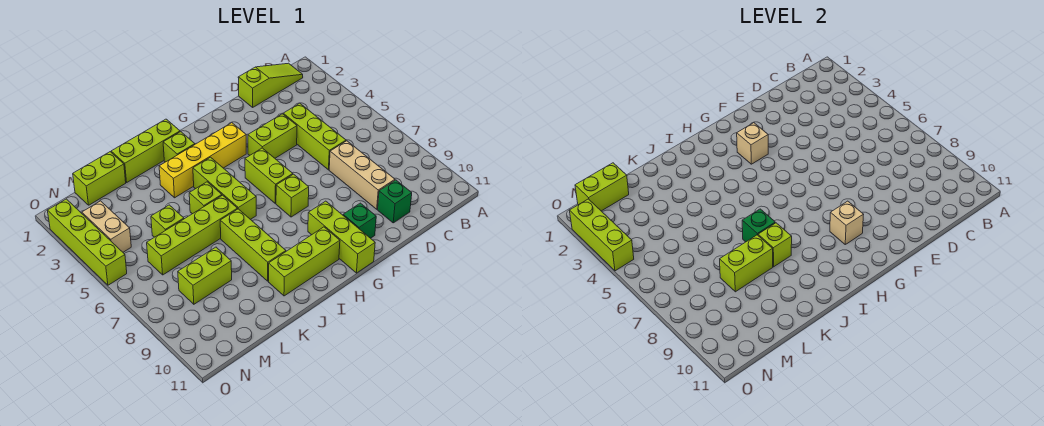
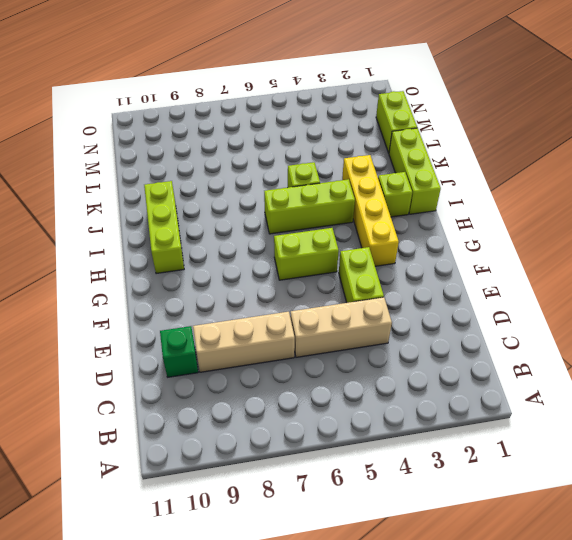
tan brick D4:D6 level 1 -> lime brick D4:D6 level 1
none -> lime slope B1:D1 level 1 top D
none -> green brick F10 level 1
none -> lime brick G7 level 1

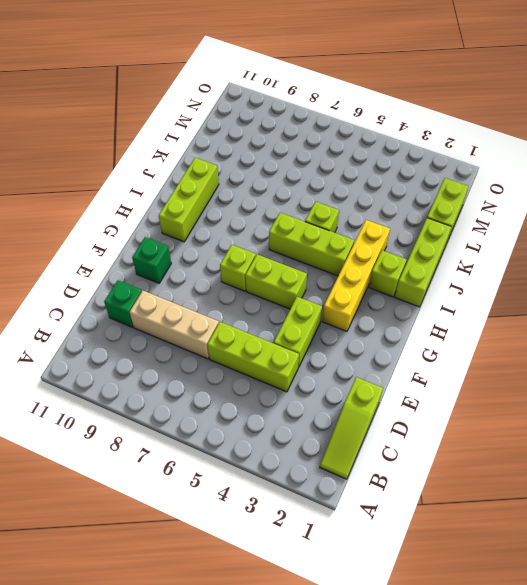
none -> lime brick G9:G11 level 1
none -> lime brick J6:M6 level 1
none -> lime brick J7:J9 level 1

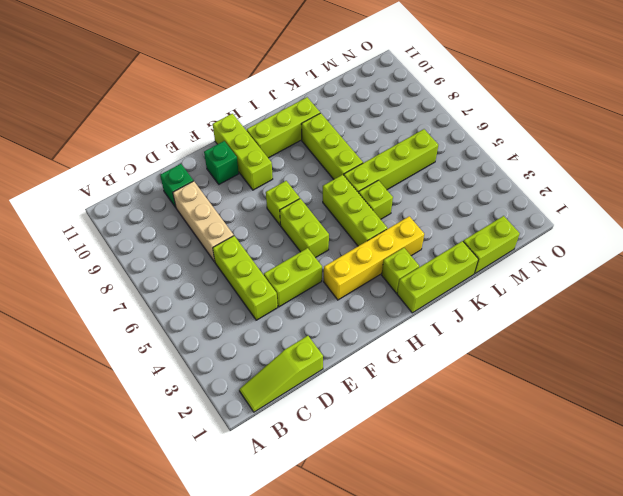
none -> lime brick L5 level 1
none -> lime brick L8:M8 level 1
none -> tan brick N3:N4 level 1

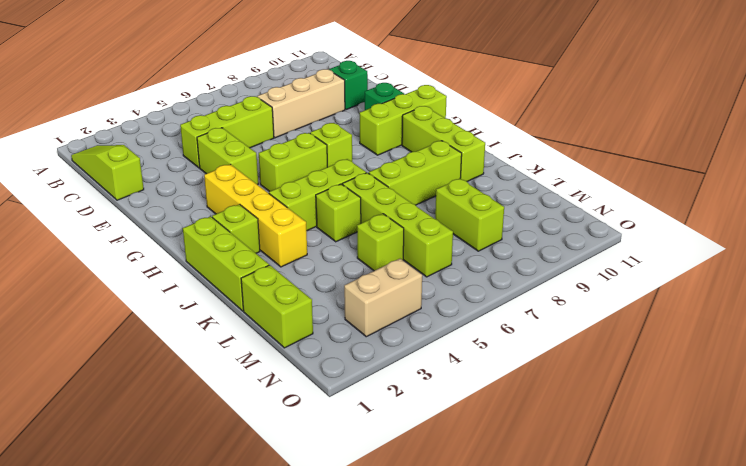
none -> lime brick O2:O5 level 1
none -> tan brick G3 level 2
none -> tan brick G9 level 2

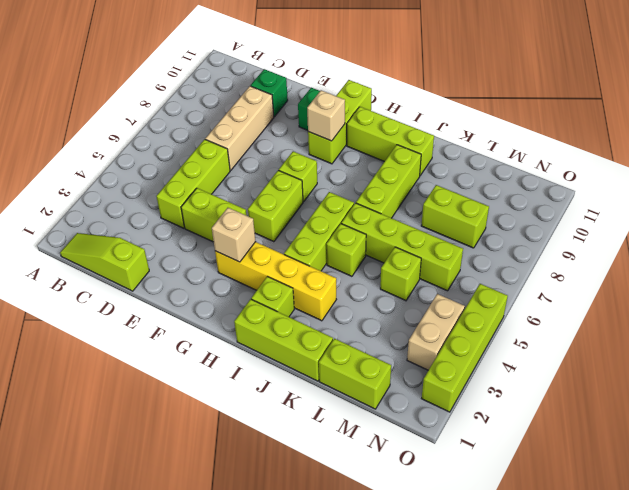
none -> green brick J7 level 2
none -> lime brick J8 level 2
none -> lime brick K8:L8 level 2

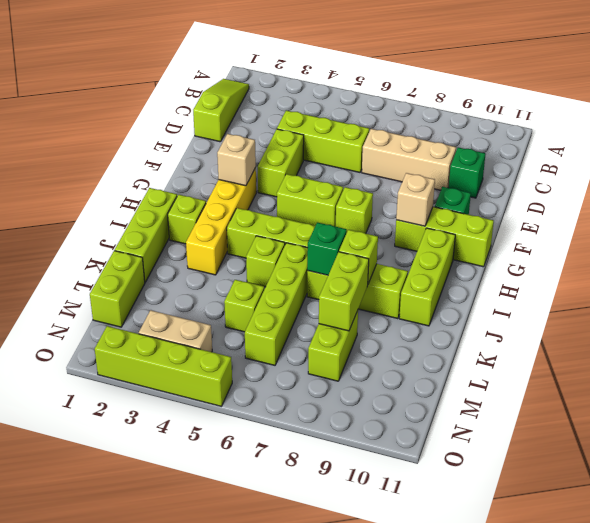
none -> lime brick M1:N1 level 2
none -> lime brick O2:O4 level 2

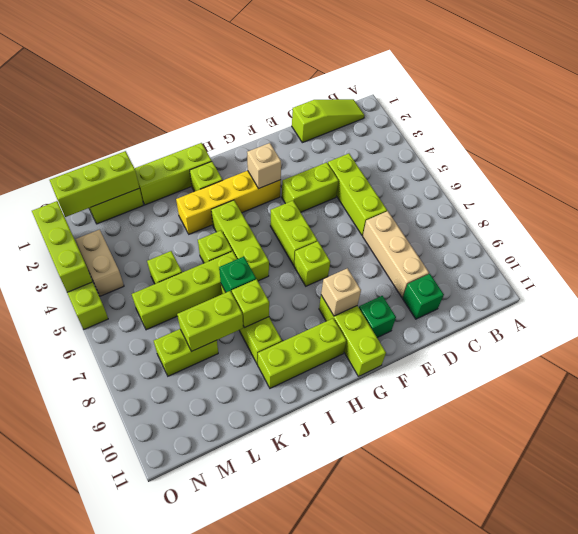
lime brick L1:N1 level 2 -> lime brick M1:N1 level 2

